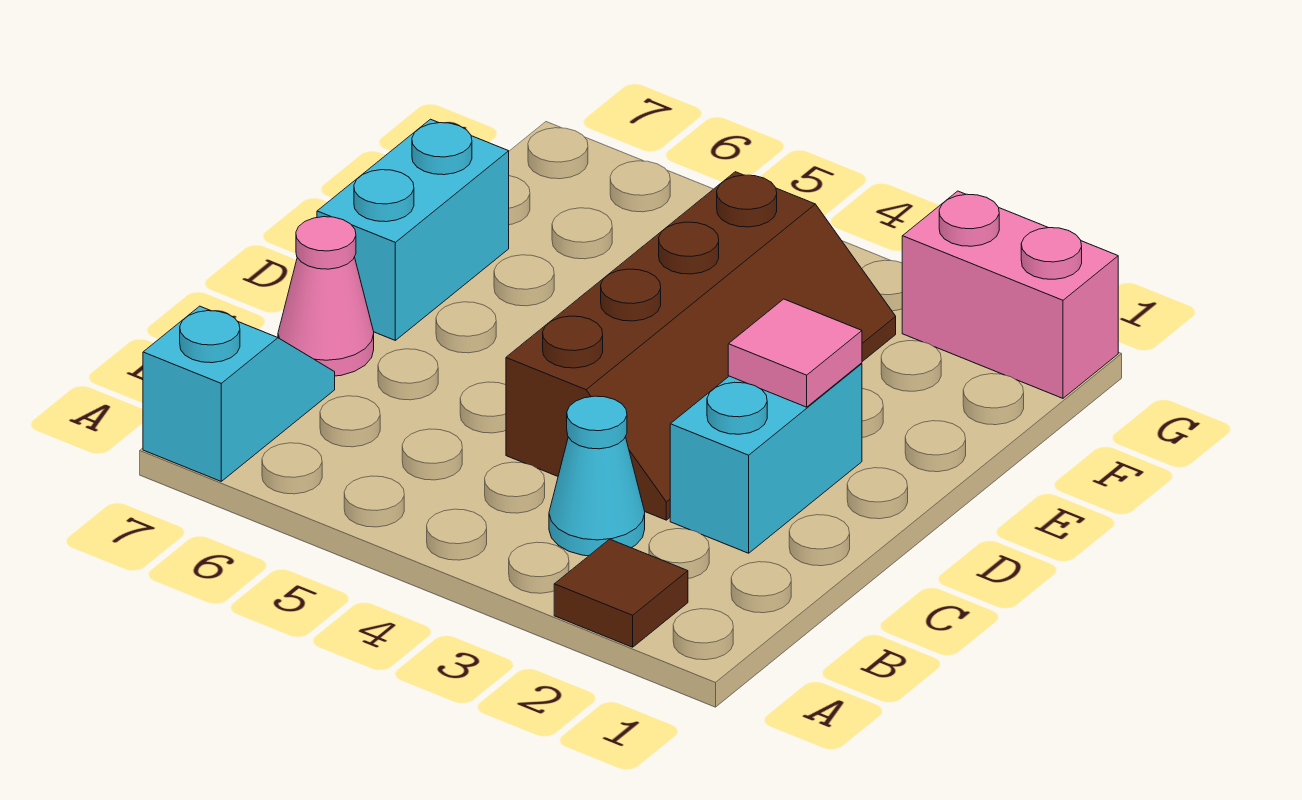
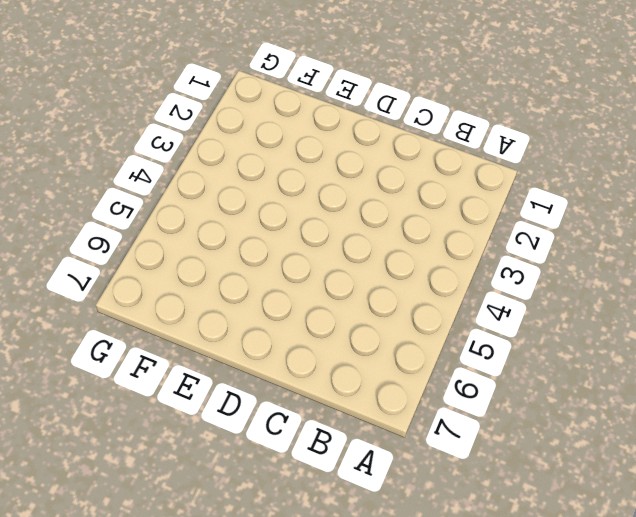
none -> brown tile A2 level 1
none -> cyan slope A7:B7 level 1 top A

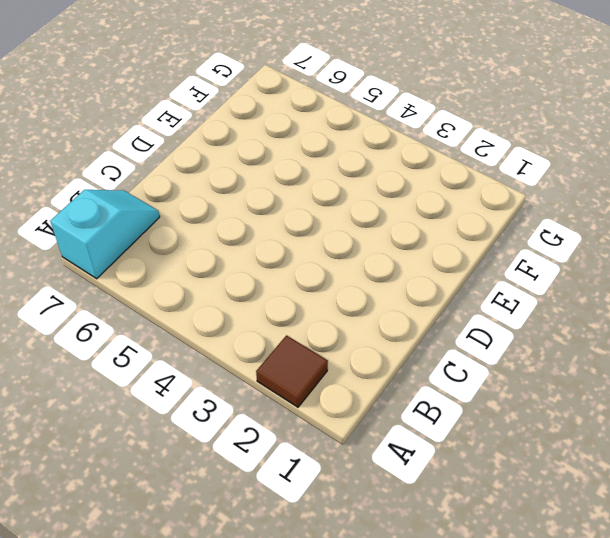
none -> cyan cone B3 level 1
none -> cyan brick C2:D2 level 1

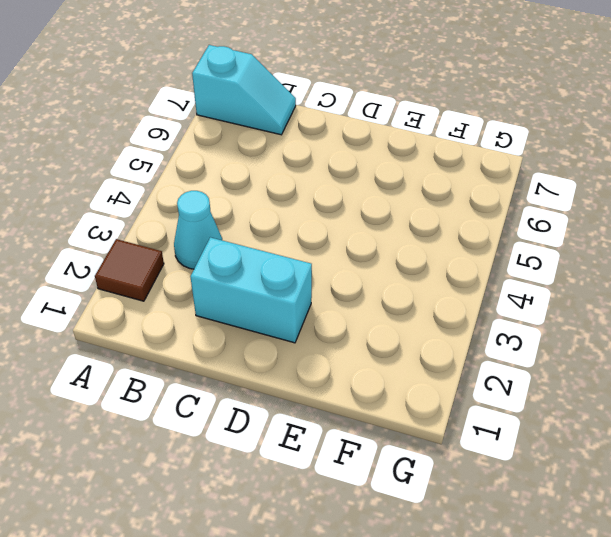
none -> brown slope C3:F4 level 1 top 4
none -> pink cone C7 level 1

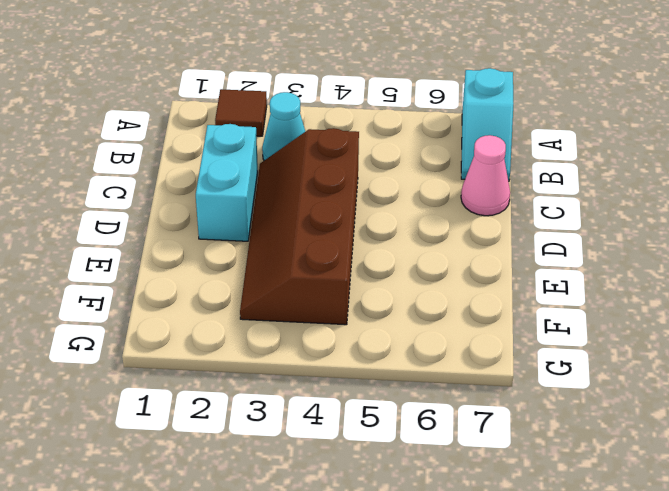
none -> cyan brick D7:E7 level 1
none -> pink brick G1:G2 level 1

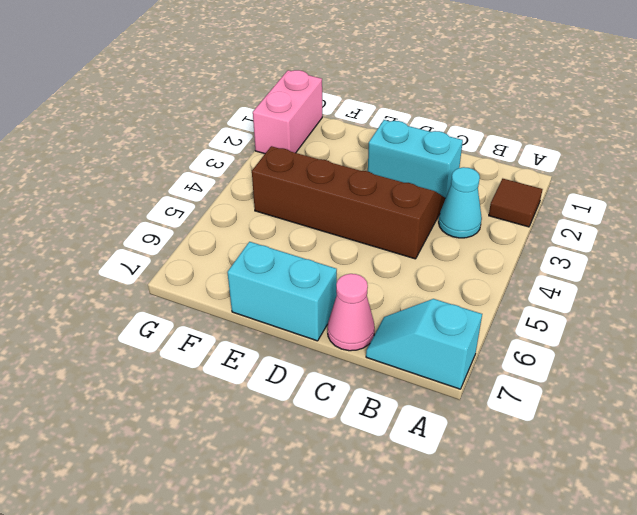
none -> pink tile D2 level 2

